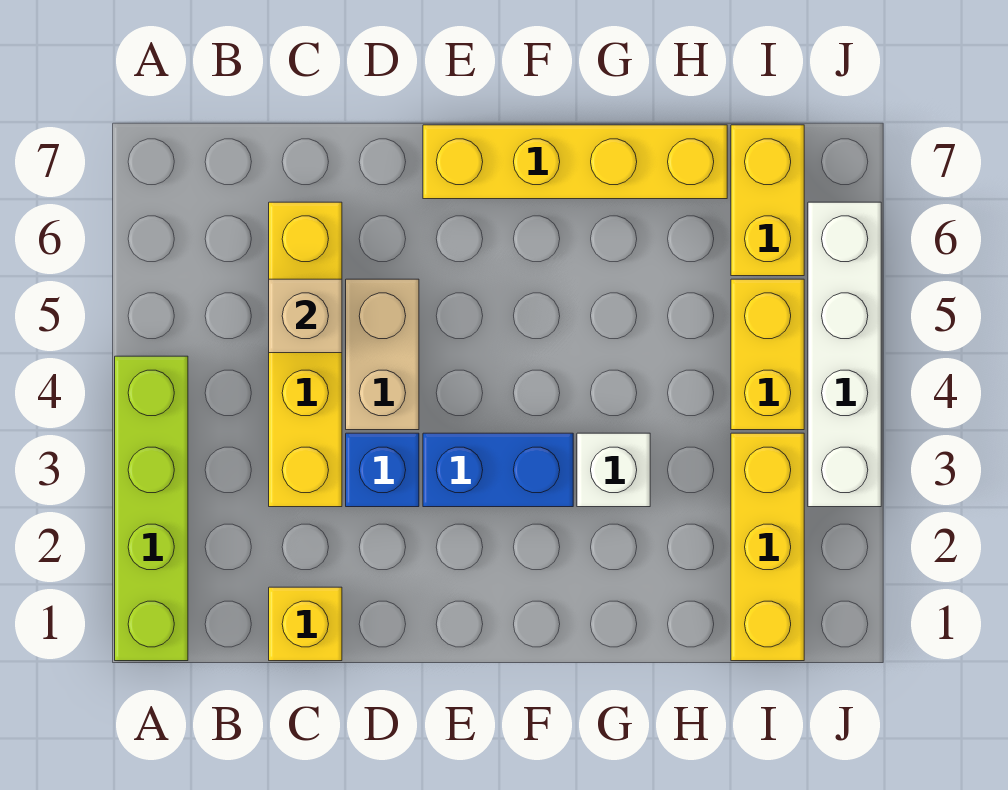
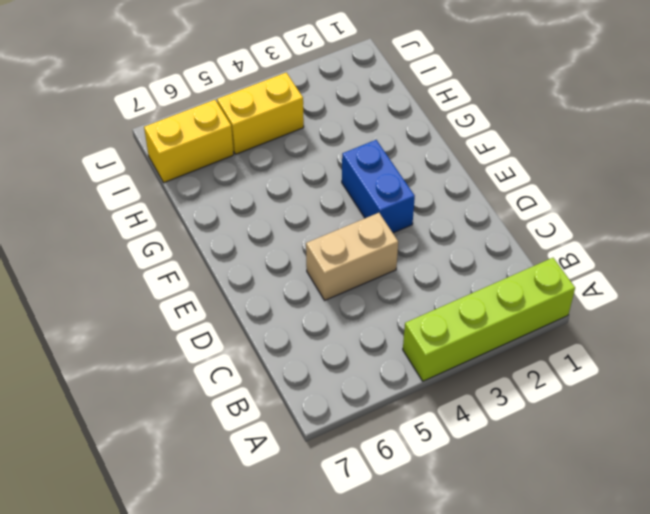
none -> yellow brick C1 level 1
none -> yellow brick C3:C6 level 1
none -> blue brick D3 level 1

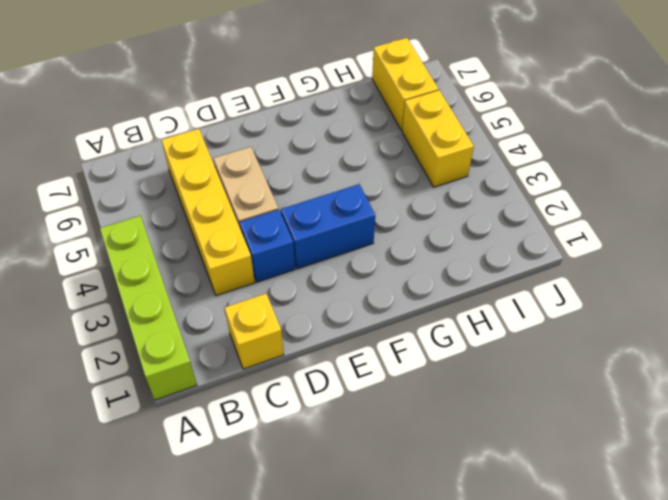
none -> yellow brick E7:H7 level 1
none -> white brick G3 level 1
none -> yellow brick I1:I3 level 1

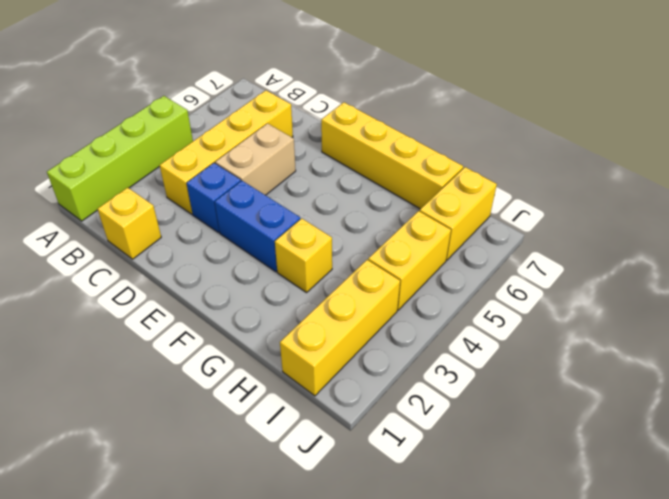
yellow brick G3 level 1 -> white brick G3 level 1
none -> white brick J3:J6 level 1
none -> tan brick C5 level 2

